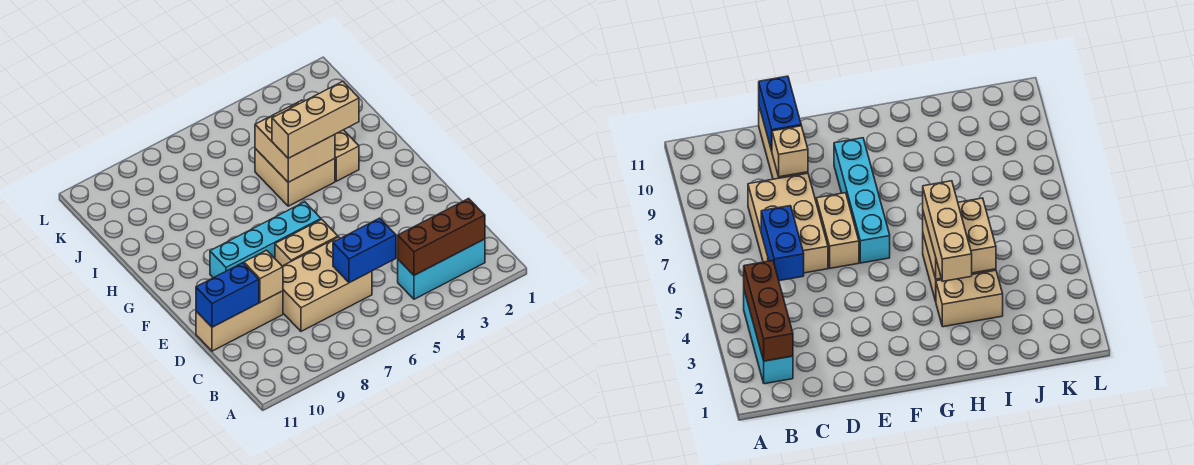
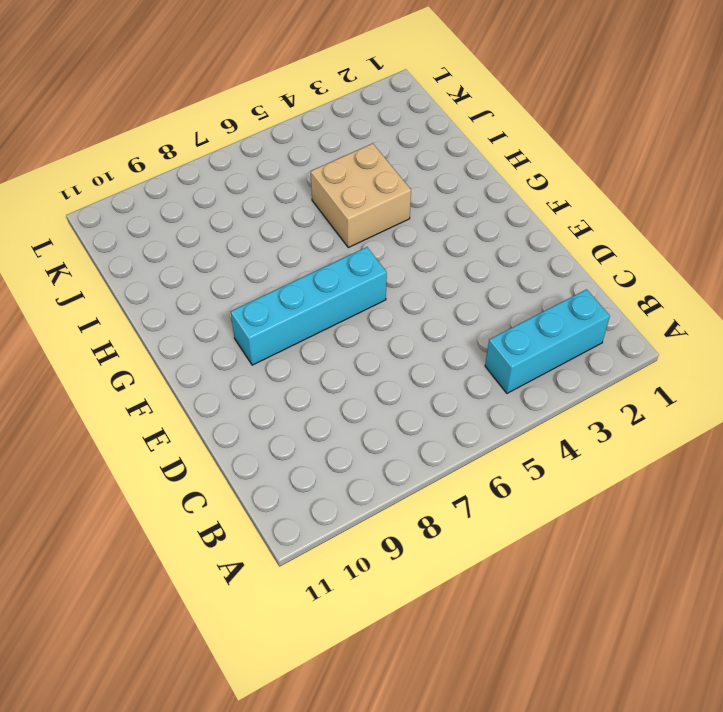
none -> tan brick C6:D8 level 1
none -> tan brick D9:D11 level 1
none -> tan brick E6:E7 level 1

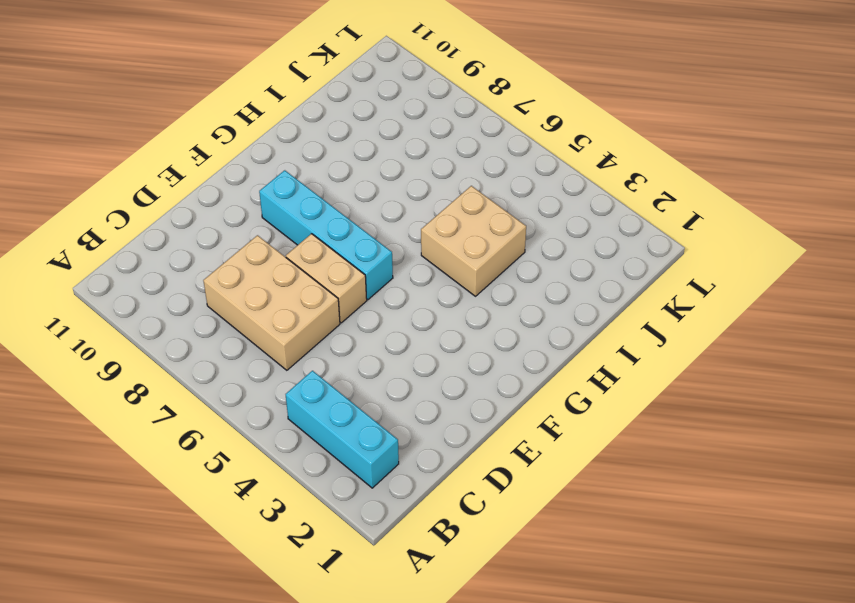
none -> tan brick D9:D11 level 1
none -> tan brick H3:I3 level 1
none -> brown brick B2:B4 level 2

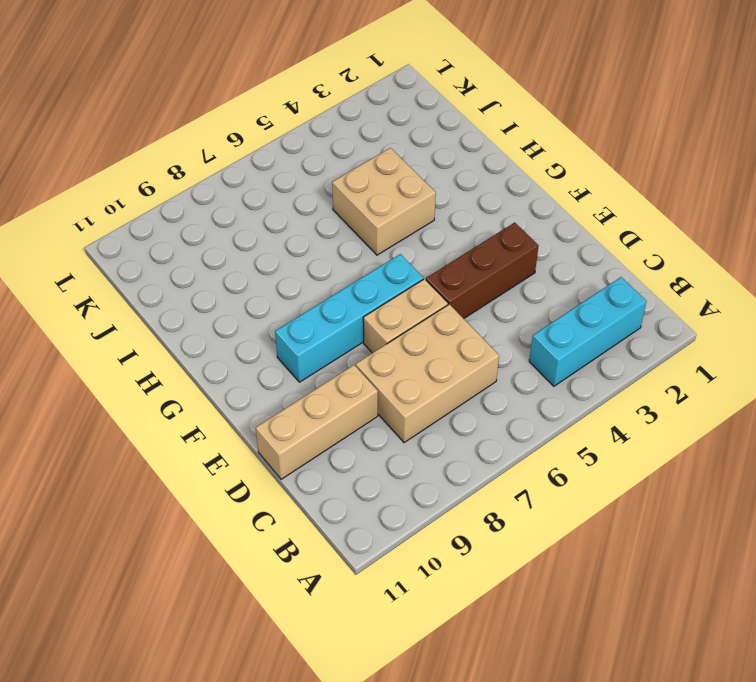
brown brick E3:E5 level 1 -> brown brick B2:B4 level 2
none -> tan brick H3:I3 level 1
none -> blue brick C5:C6 level 2
none -> tan brick D9 level 2

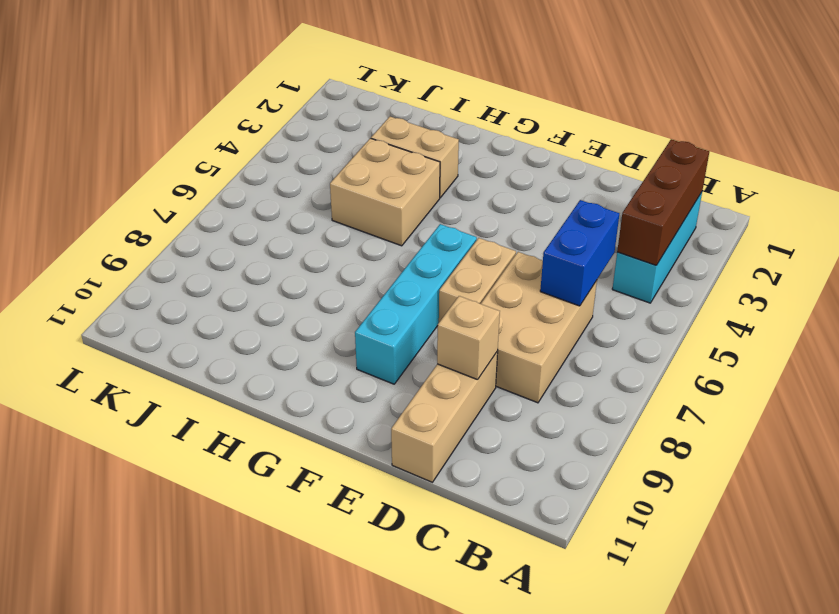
none -> blue brick D10:D11 level 2
none -> tan brick H4:I5 level 2
none -> tan brick H3:H5 level 3

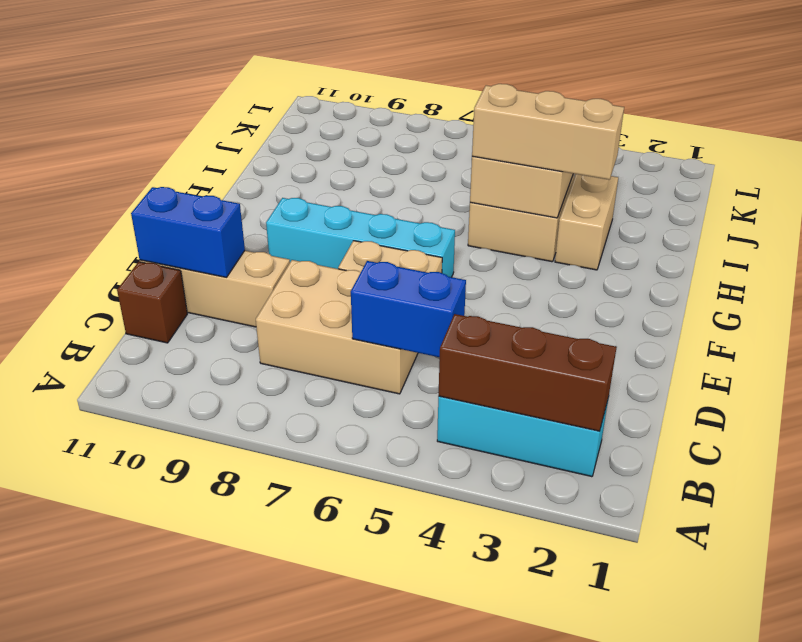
brown brick C11 level 1 -> none
none -> tan brick D9 level 2

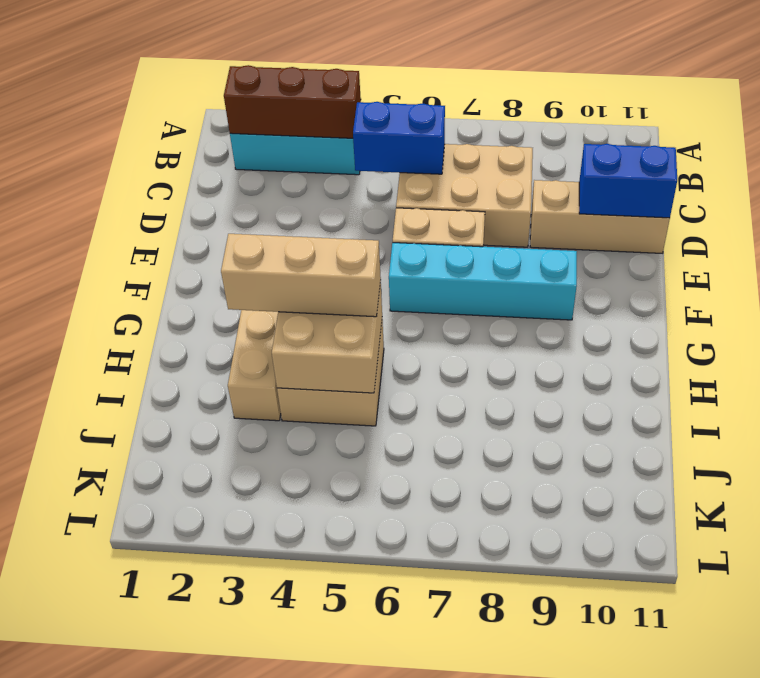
none -> tan brick D9 level 2

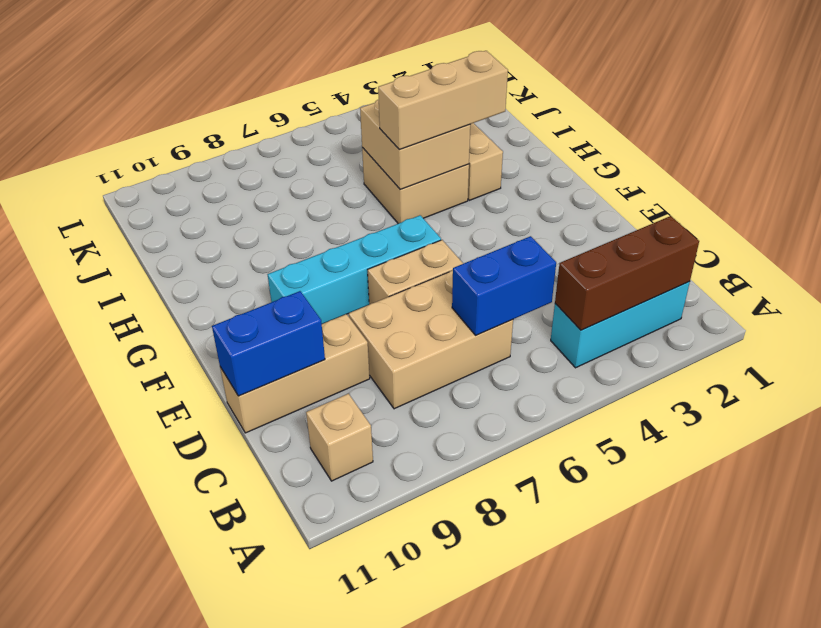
tan brick B10 level 1 -> tan brick D9 level 2

